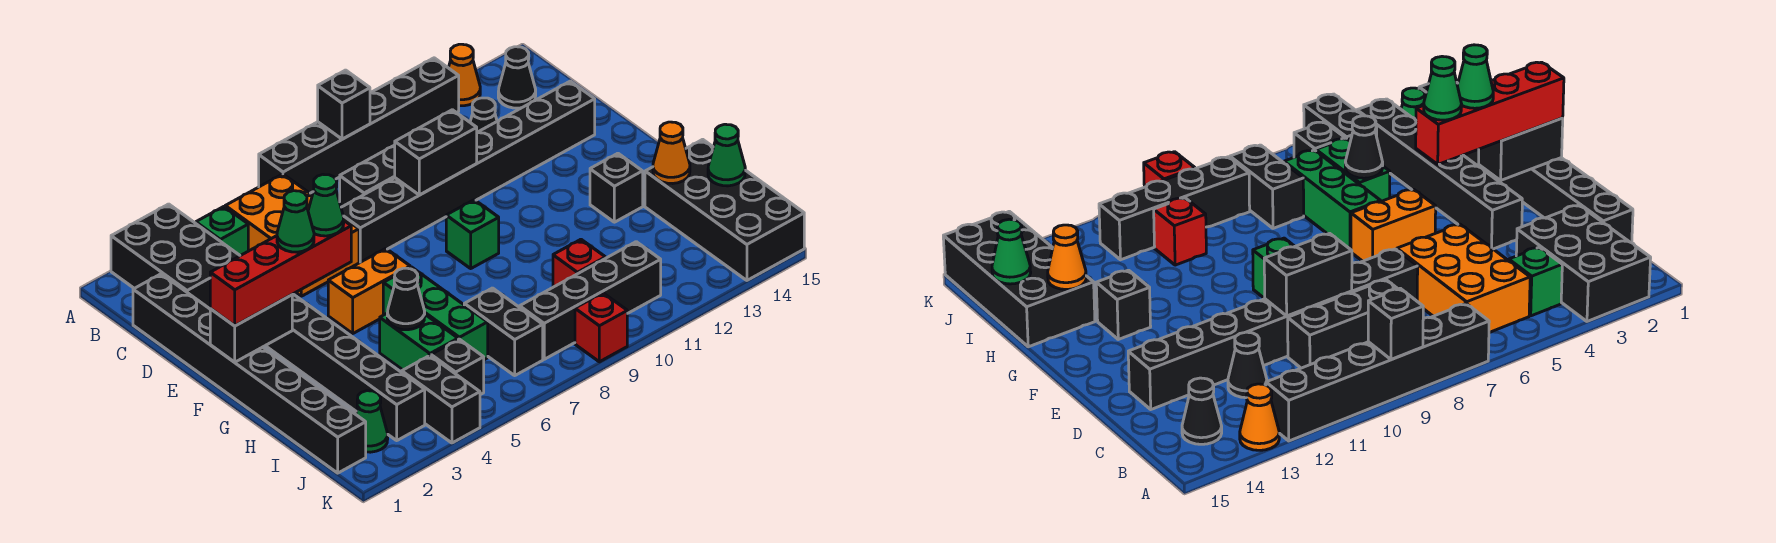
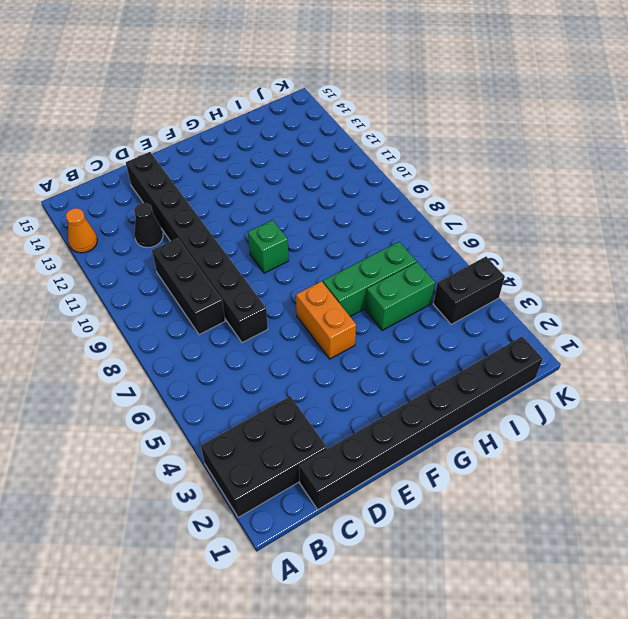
none -> black brick A7:A12 level 1
none -> green brick B4 level 1
none -> orange brick B5:D6 level 1
none -> black cone B14 level 1

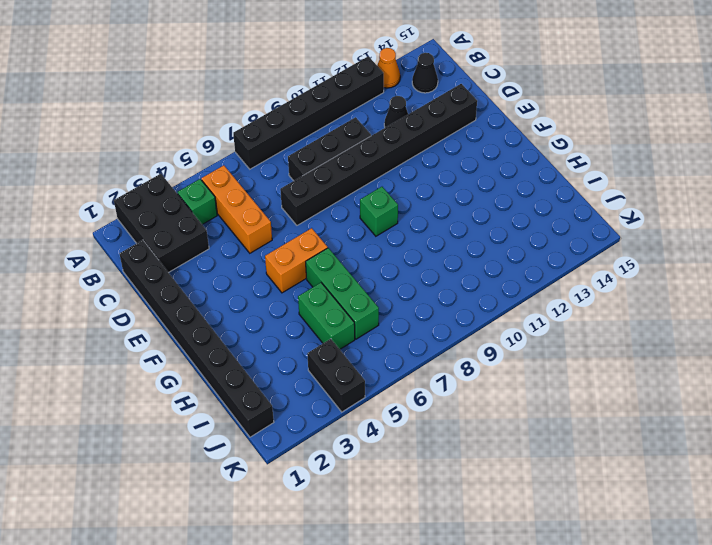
orange brick B5:D5 level 1 -> orange brick B5:D6 level 1
none -> black brick E3:J3 level 1
none -> black brick G13 level 1
none -> black brick H14:K15 level 1
none -> black brick I7:J7 level 1

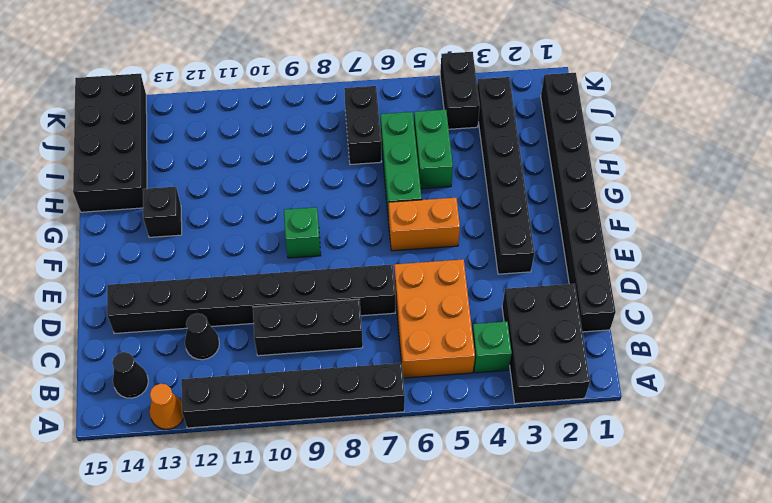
none -> red brick I10 level 1
none -> green cone J2 level 1
none -> black brick J5 level 1
none -> black brick J8:J11 level 1

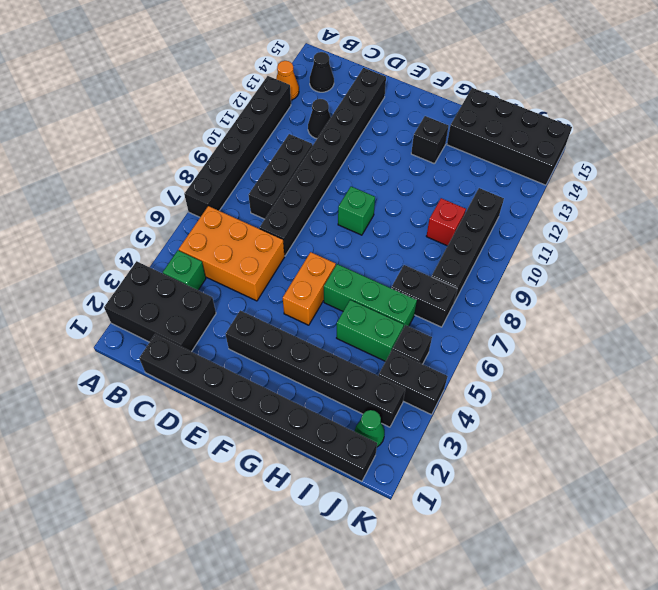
none -> red brick K9 level 1
none -> black brick A9 level 2
none -> black brick D9:D10 level 2
none -> black brick F1:F2 level 2

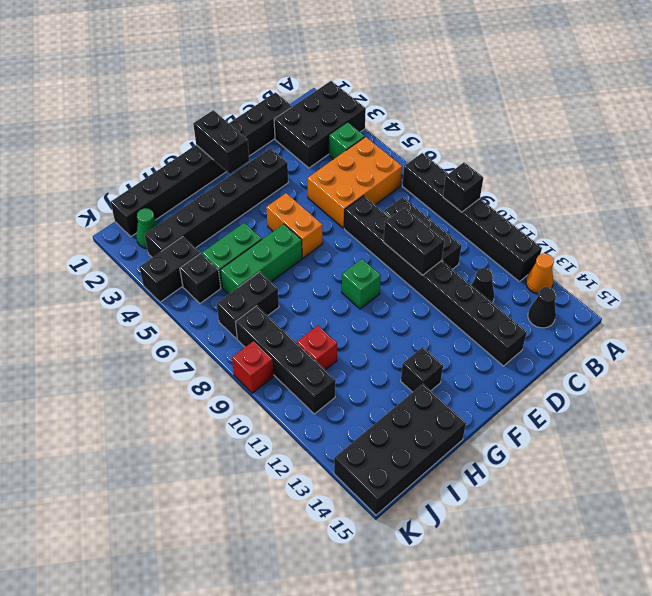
none -> black cone H5 level 2
none -> orange cone H14 level 2
none -> green cone I15 level 2
none -> red brick F1:F4 level 3

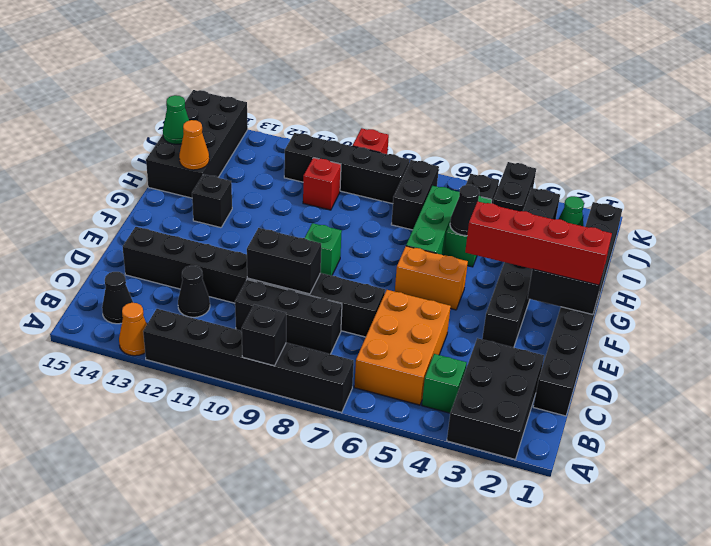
none -> green cone F3 level 4
none -> green cone F4 level 4

